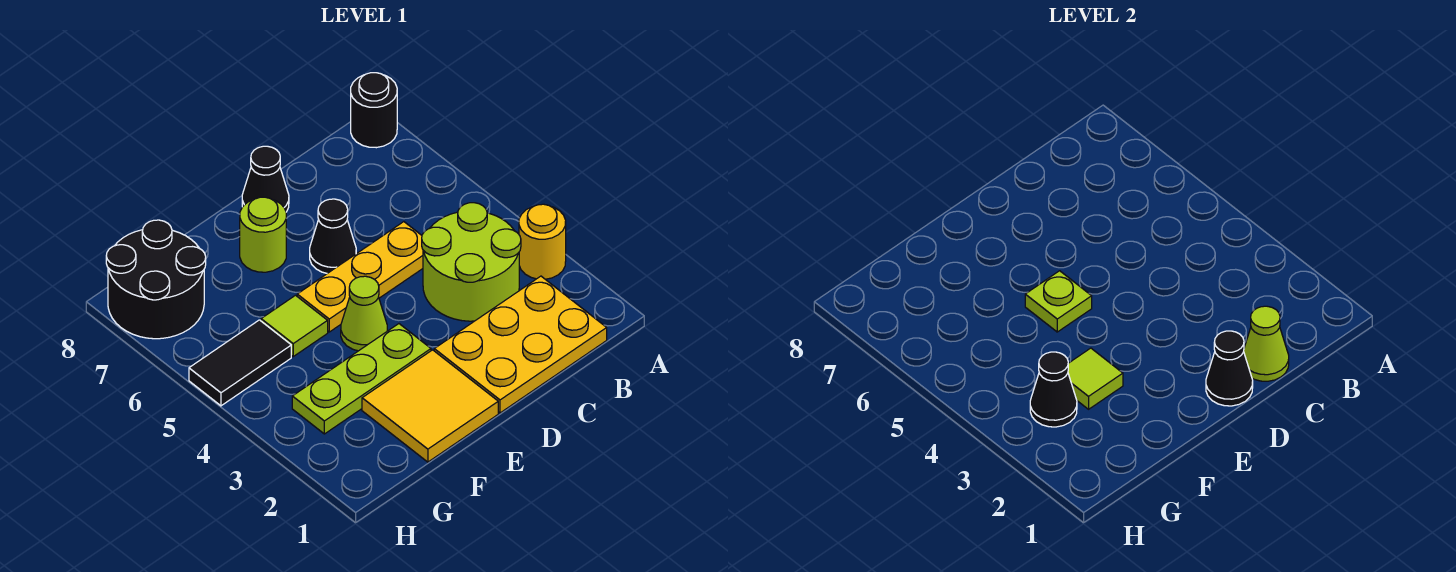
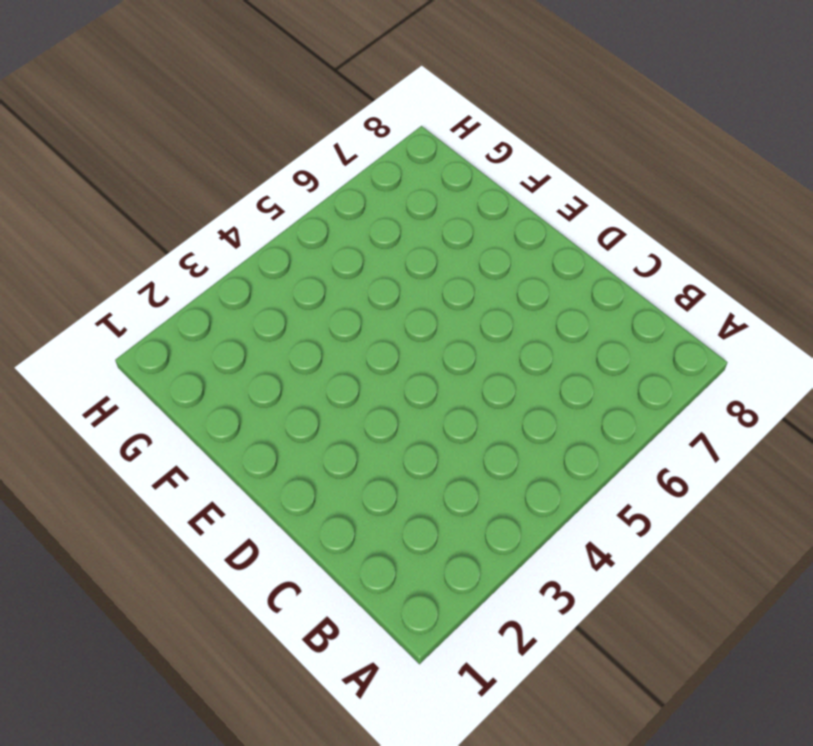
none -> yellow round brick A3 level 1
none -> black round brick A8 level 1
none -> yellow plate B1:D2 level 1

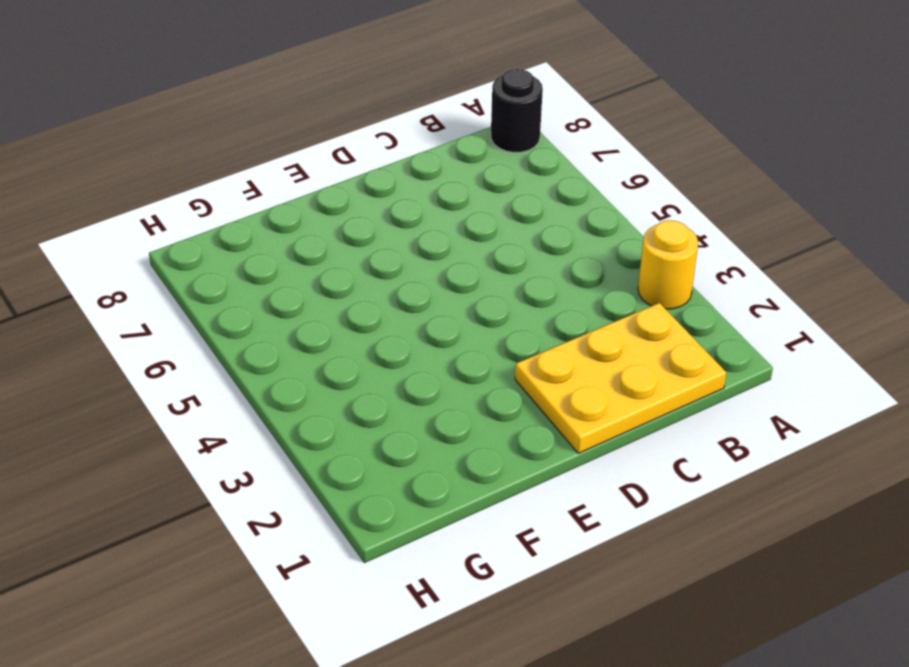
none -> lime round brick B3:C4 level 1
none -> yellow plate C5:E5 level 1
none -> black cone D6 level 1

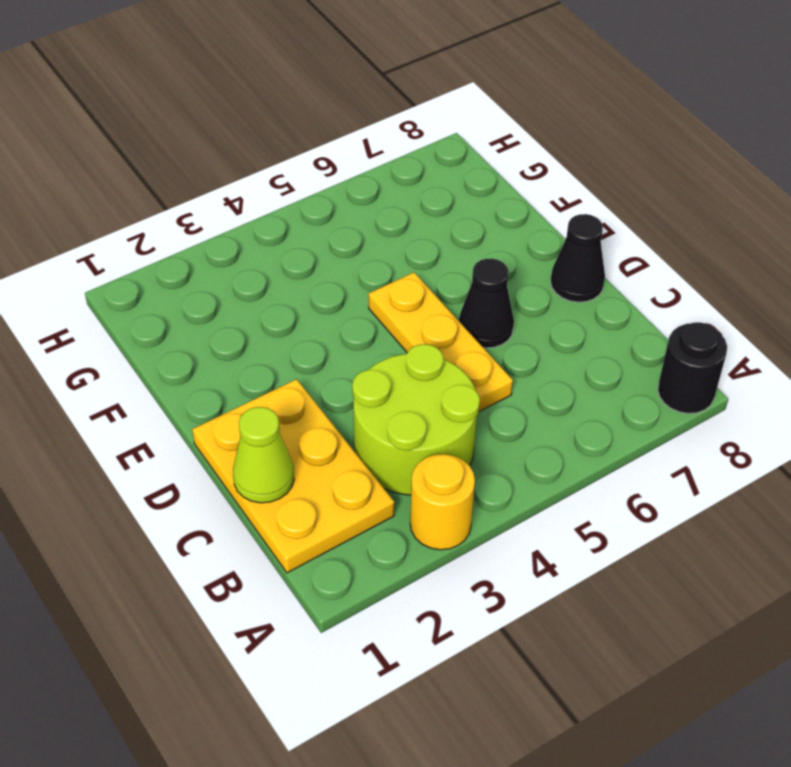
none -> yellow tile E1:F2 level 1
none -> lime plate E3:G3 level 1
none -> lime cone E4 level 1

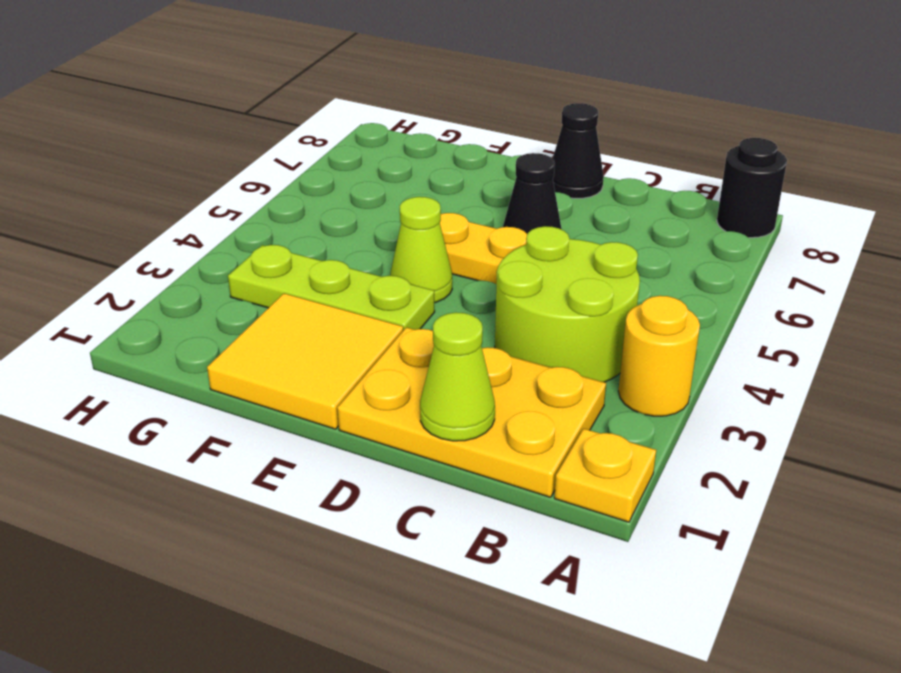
yellow plate A1 level 1 -> none
none -> lime round brick E7 level 1
none -> lime tile F5 level 1
none -> black tile G5:H5 level 1

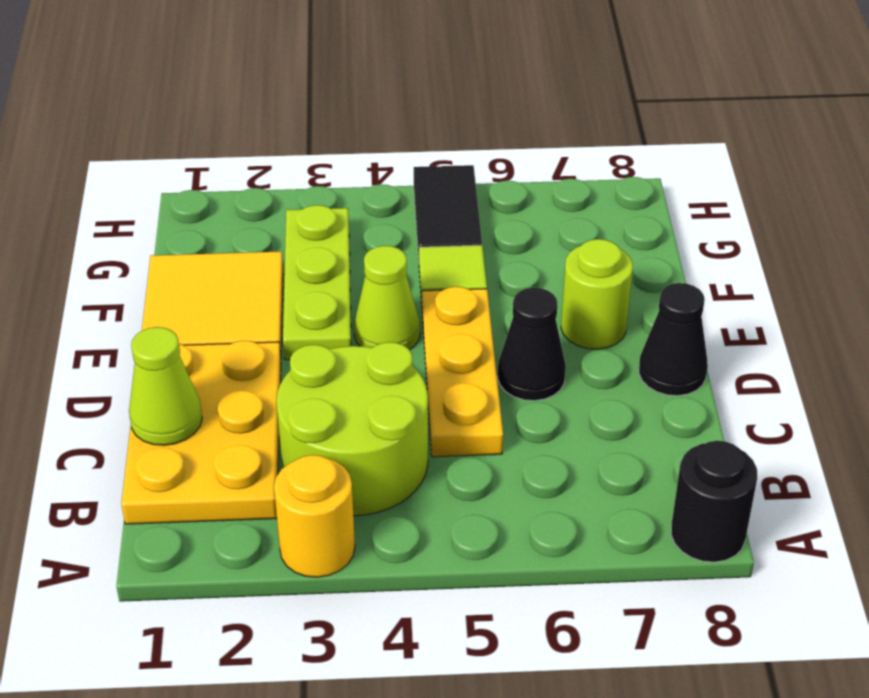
none -> black round brick G7:H8 level 1
none -> black cone D1 level 2
none -> lime plate E5 level 2

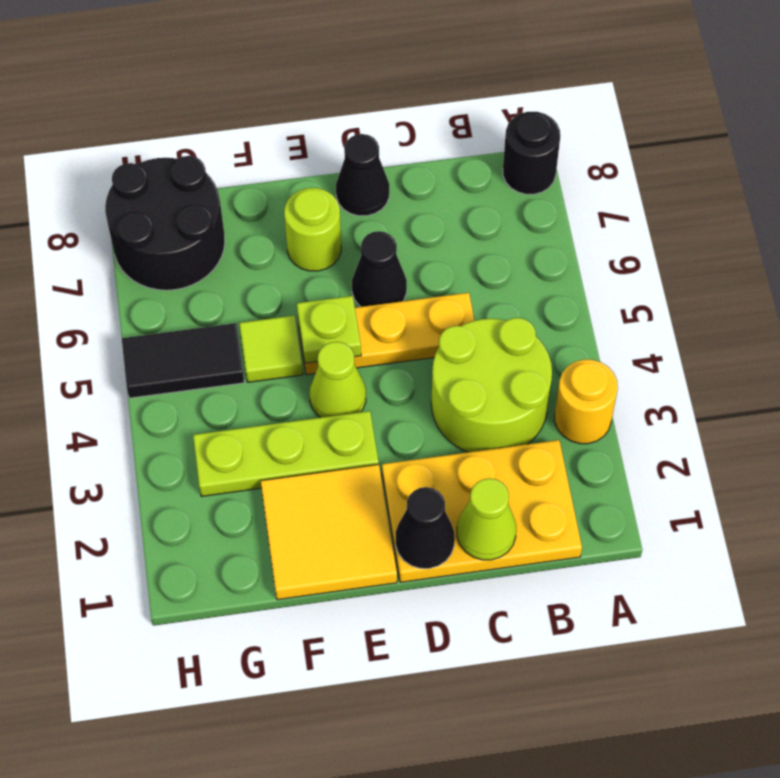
none -> lime tile F3 level 2
none -> black cone G3 level 2

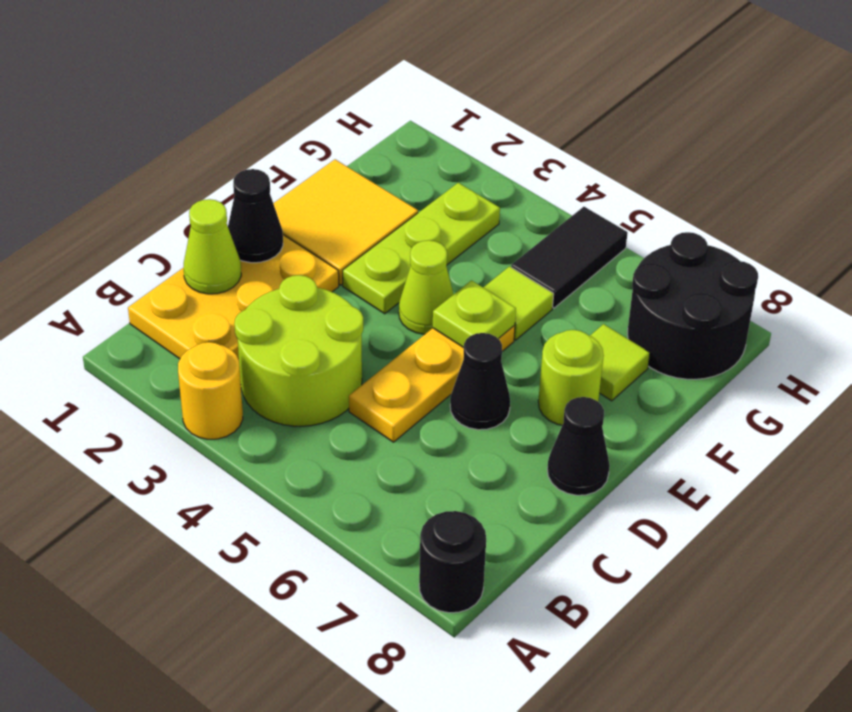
lime tile F7 level 1 -> lime tile F3 level 2
none -> black cone G3 level 2

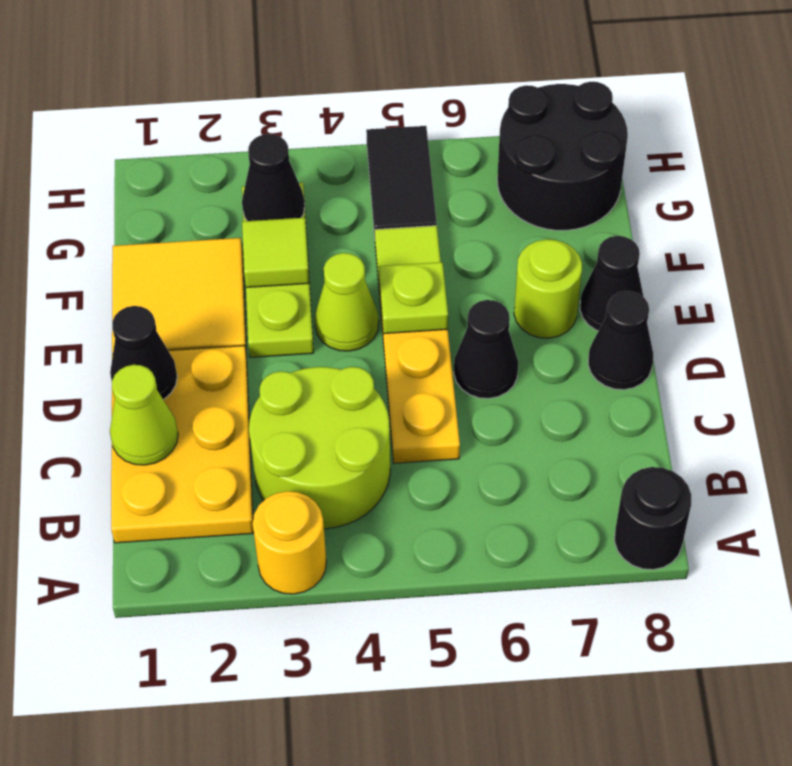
black cone E8 level 1 -> none

